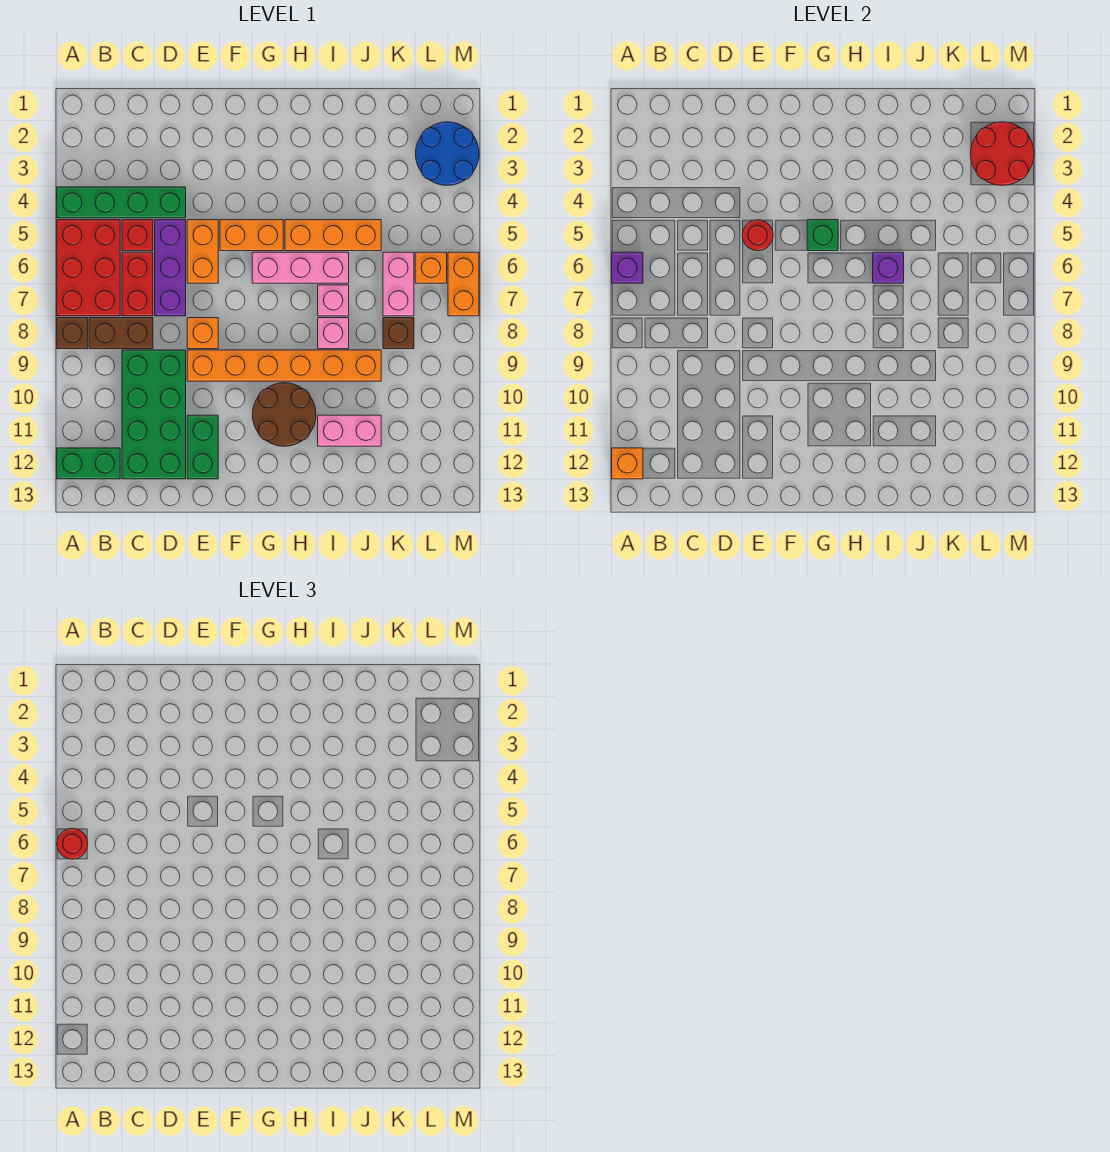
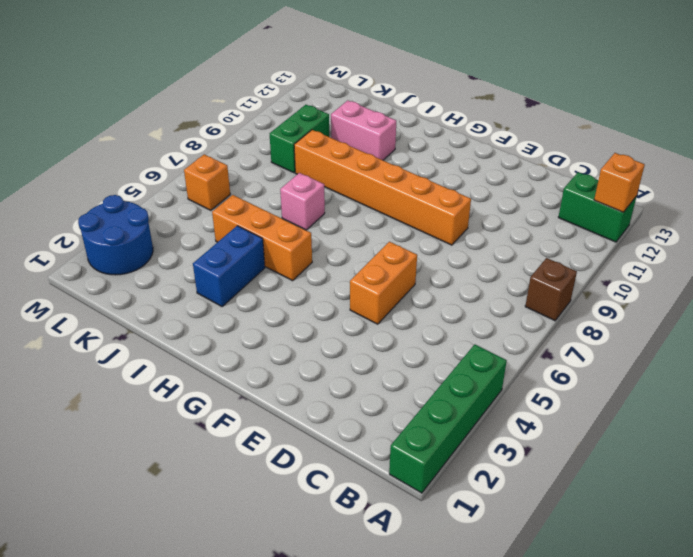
green brick A1:A4 level 1 -> green brick A4:D4 level 1
blue brick I3:I4 level 1 -> none
green brick K9:K10 level 1 -> green brick E11:E12 level 1
none -> red brick A5:B7 level 1
none -> brown brick B8:C8 level 1
none -> red brick C5 level 1
none -> red brick C6:C7 level 1

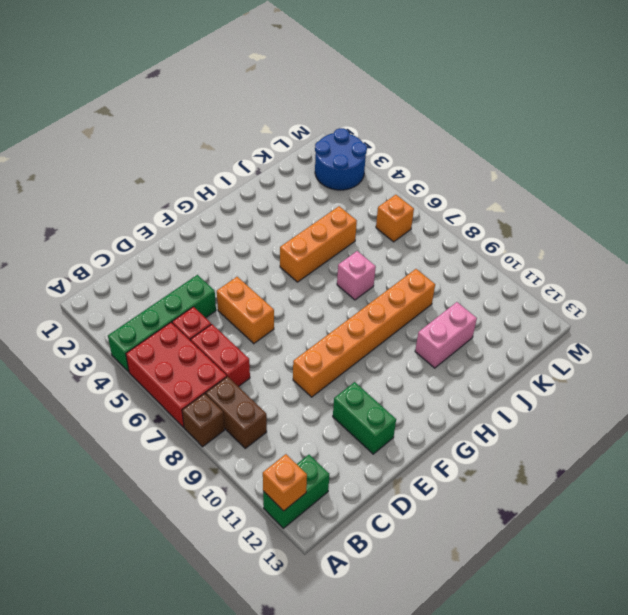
brown brick B8:B9 level 1 -> brown brick B8:C8 level 1
none -> green brick C9:D12 level 1
none -> purple brick D5:D7 level 1
none -> orange brick E8 level 1
none -> orange brick F5:G5 level 1

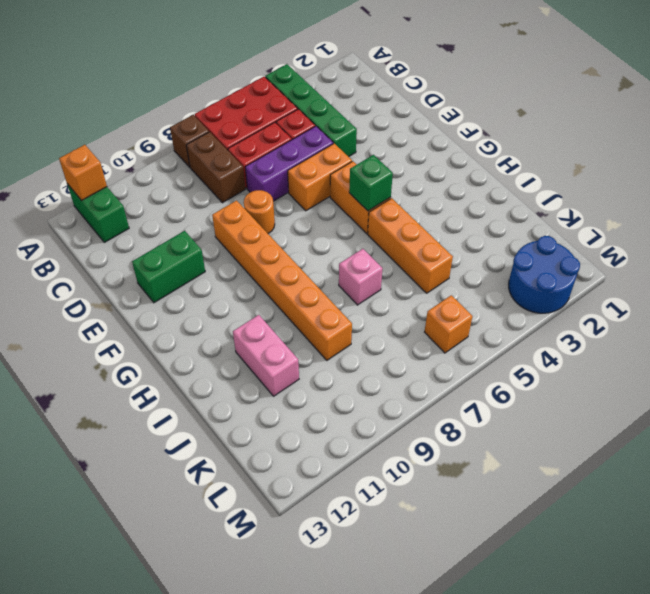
orange round brick E8 level 1 -> orange brick E8 level 1
none -> green brick C9:D12 level 1
none -> pink brick G6:I6 level 1
none -> brown round brick G10:H11 level 1
none -> pink brick I8 level 1

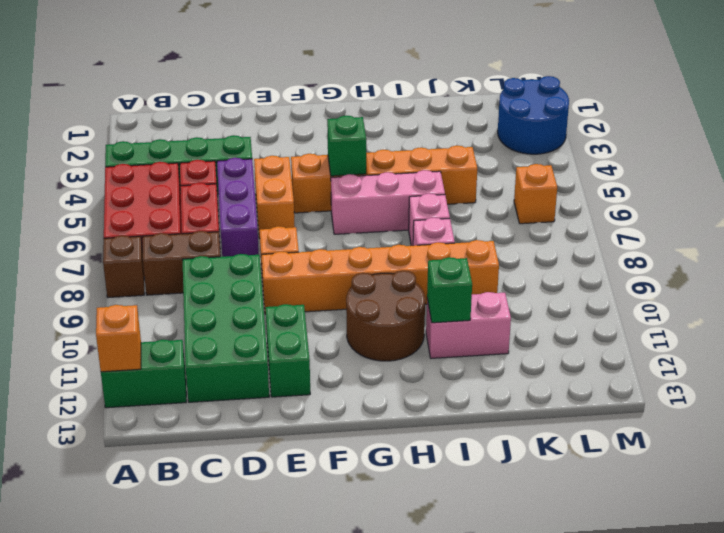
green brick I11 level 2 -> none
none -> pink brick K6:K7 level 1
none -> brown brick K8 level 1
none -> orange brick M6:M7 level 1
none -> purple brick A6 level 2

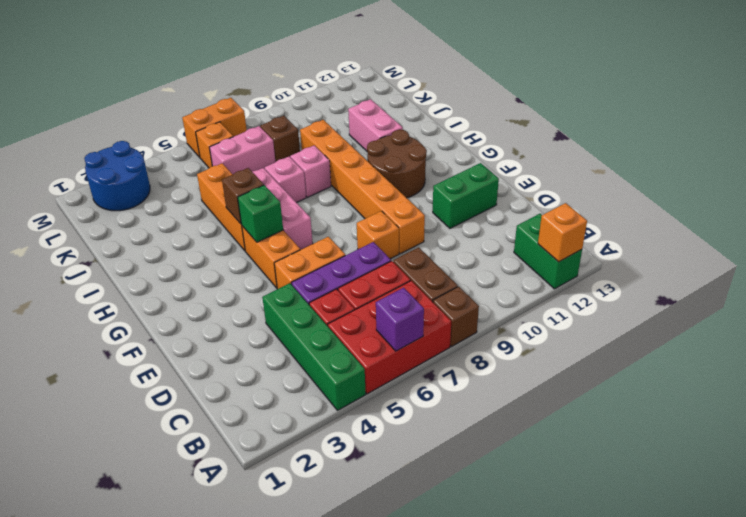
brown brick H5 level 2 -> none
none -> green brick C9:D12 level 1
none -> red round brick E5 level 2
none -> purple brick I6 level 2
none -> red round brick L2:M3 level 2

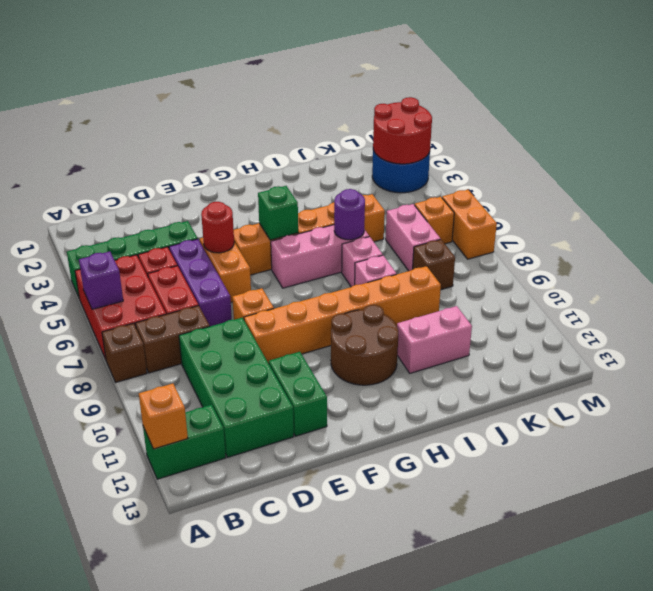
purple round brick I6 level 2 -> purple brick I6 level 2
none -> red round brick A6 level 3

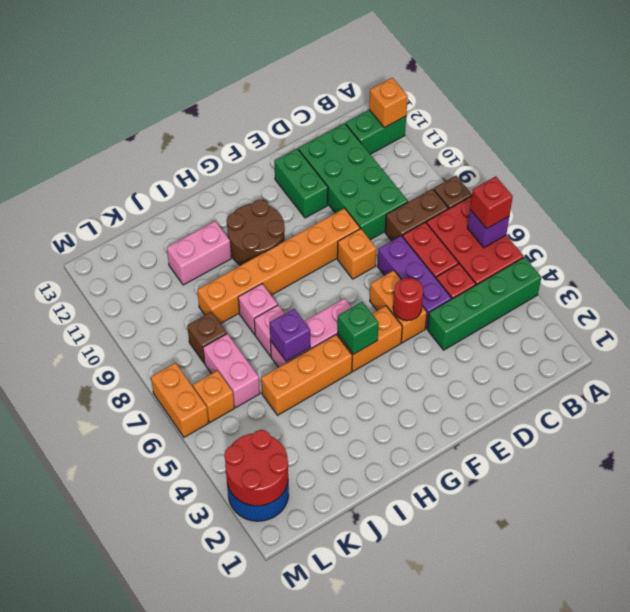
red brick A6 level 3 -> red round brick A6 level 3

